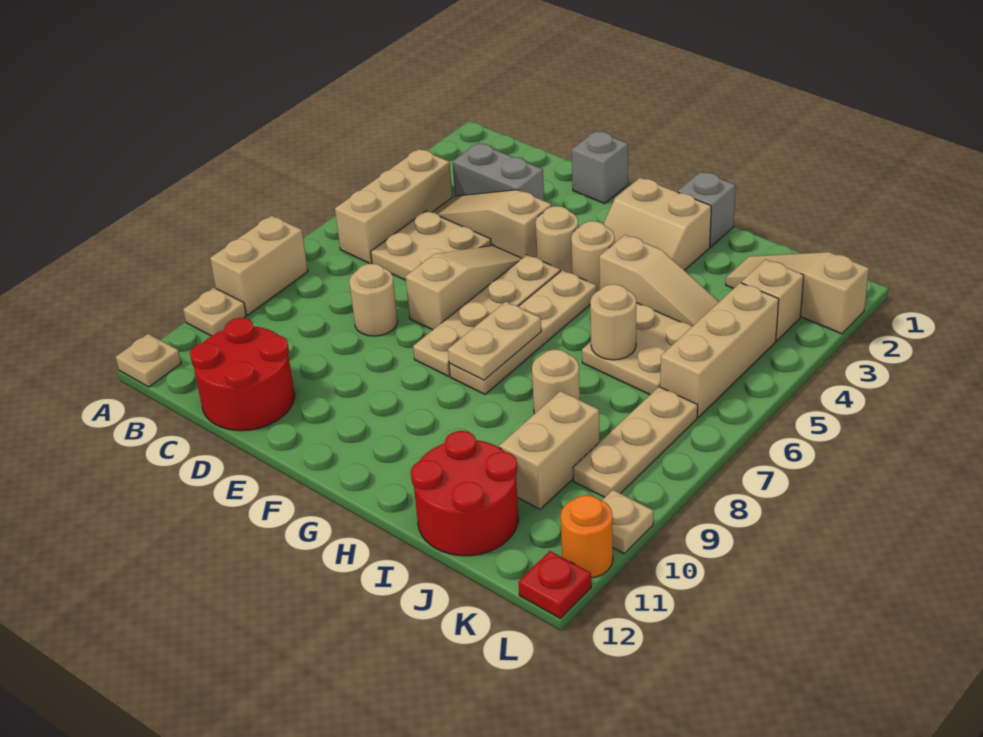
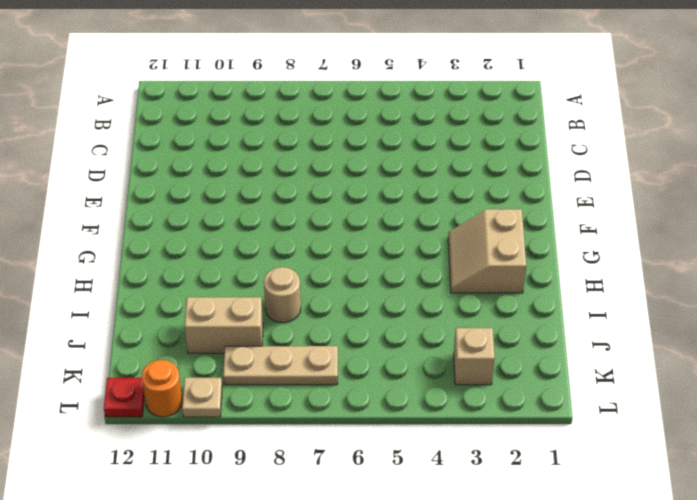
none -> tan brick A8:A9 level 1
none -> tan plate A10 level 1
none -> tan plate A12 level 1
none -> tan brick B4:B6 level 1

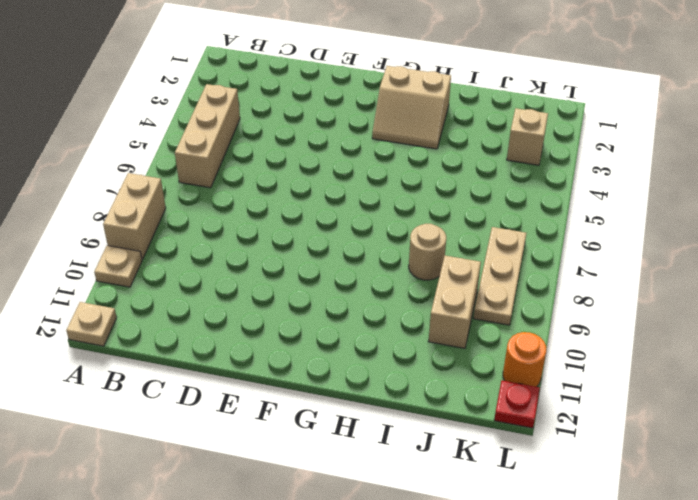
none -> grey brick C3:D3 level 1
none -> tan slope C4:E4 level 1 top E
none -> tan plate C5:D6 level 1
none -> red round brick C11:D12 level 1

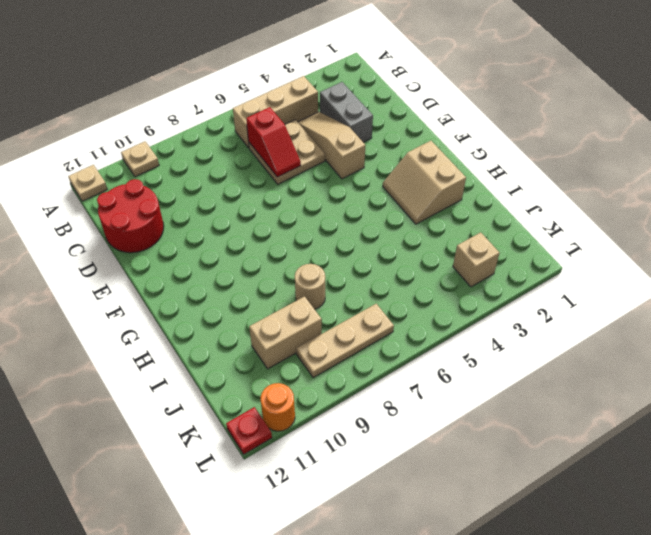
red slope C6:D6 level 2 top C -> none
none -> tan brick A8:A9 level 1
none -> tan round brick D8 level 1
none -> grey brick E1 level 1
none -> tan slope E5:E7 level 1 top 7

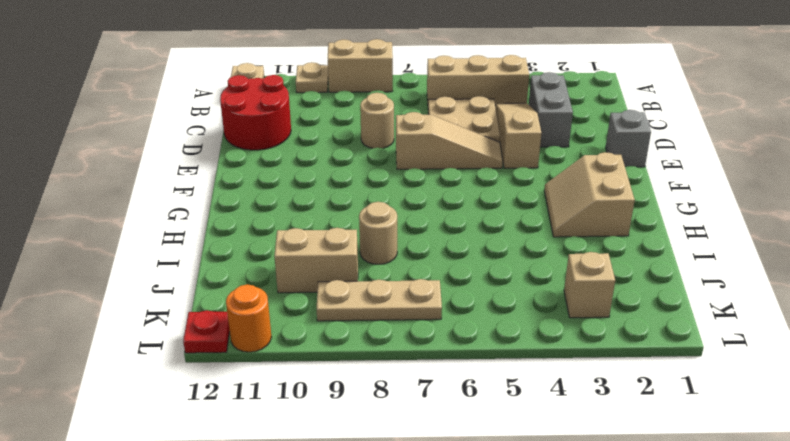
none -> tan round brick F4 level 1
none -> tan plate F5:F8 level 1
none -> tan round brick G4 level 1
none -> tan plate G5:G8 level 1

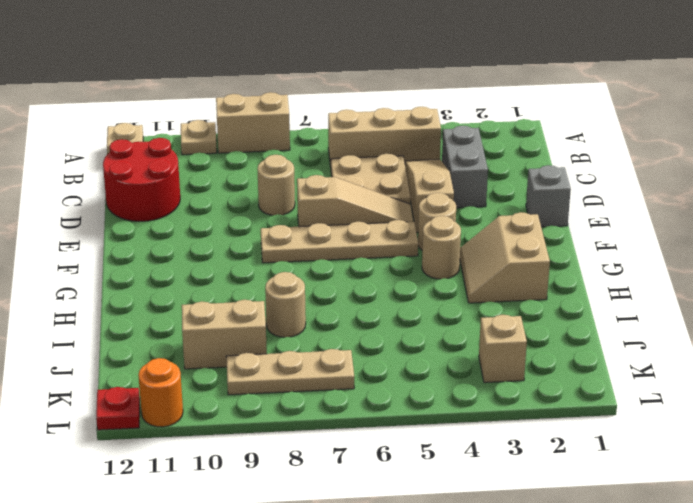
none -> tan plate G5:G8 level 1
none -> grey brick H1 level 1
none -> tan slope H4:J4 level 1 top H
none -> tan plate I5:J6 level 1

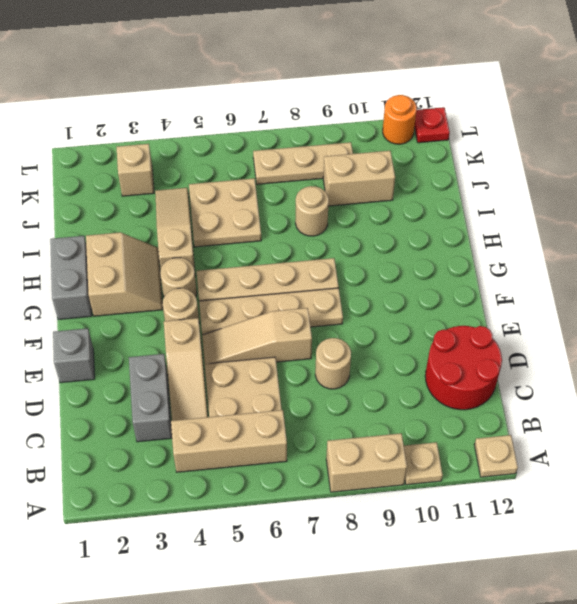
grey brick G1:H1 level 1 -> grey brick H1 level 1
none -> red round brick I11:J12 level 1
none -> tan slope J2:L2 level 1 top L
none -> tan brick K4:K6 level 1
none -> tan plate L10 level 1

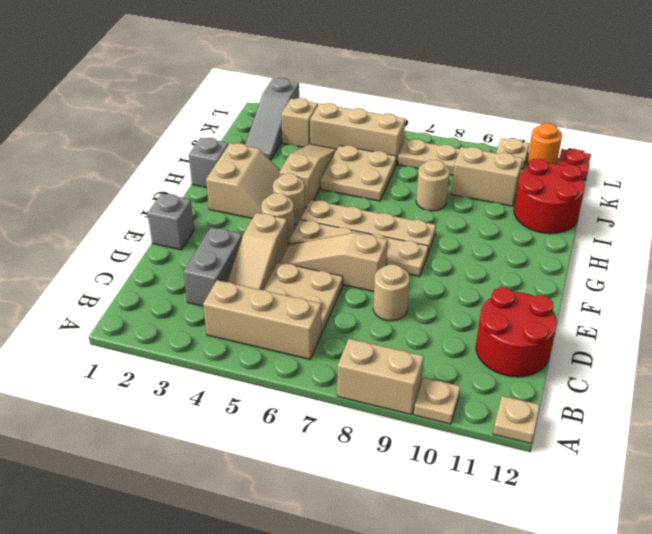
grey slope J2:L2 level 1 top L -> tan slope J2:L2 level 1 top L
none -> tan plate G7:G8 level 2
none -> tan round brick I6 level 2

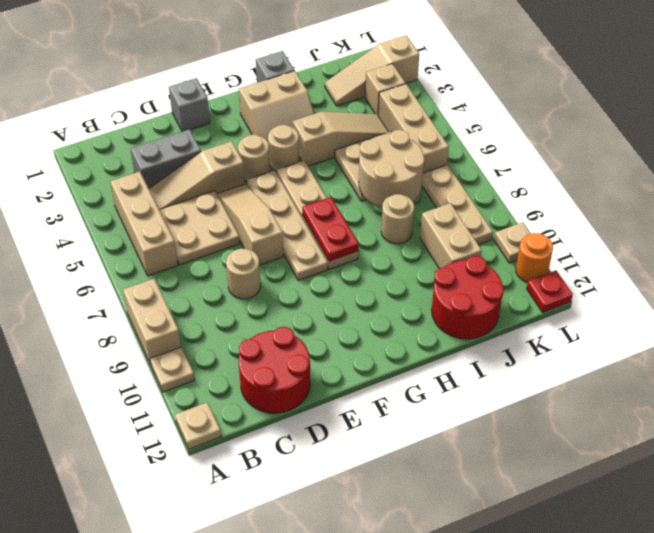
red plate G7:G8 level 2 -> tan plate G7:G8 level 2
tan round brick I6:J7 level 2 -> tan round brick I6 level 2

